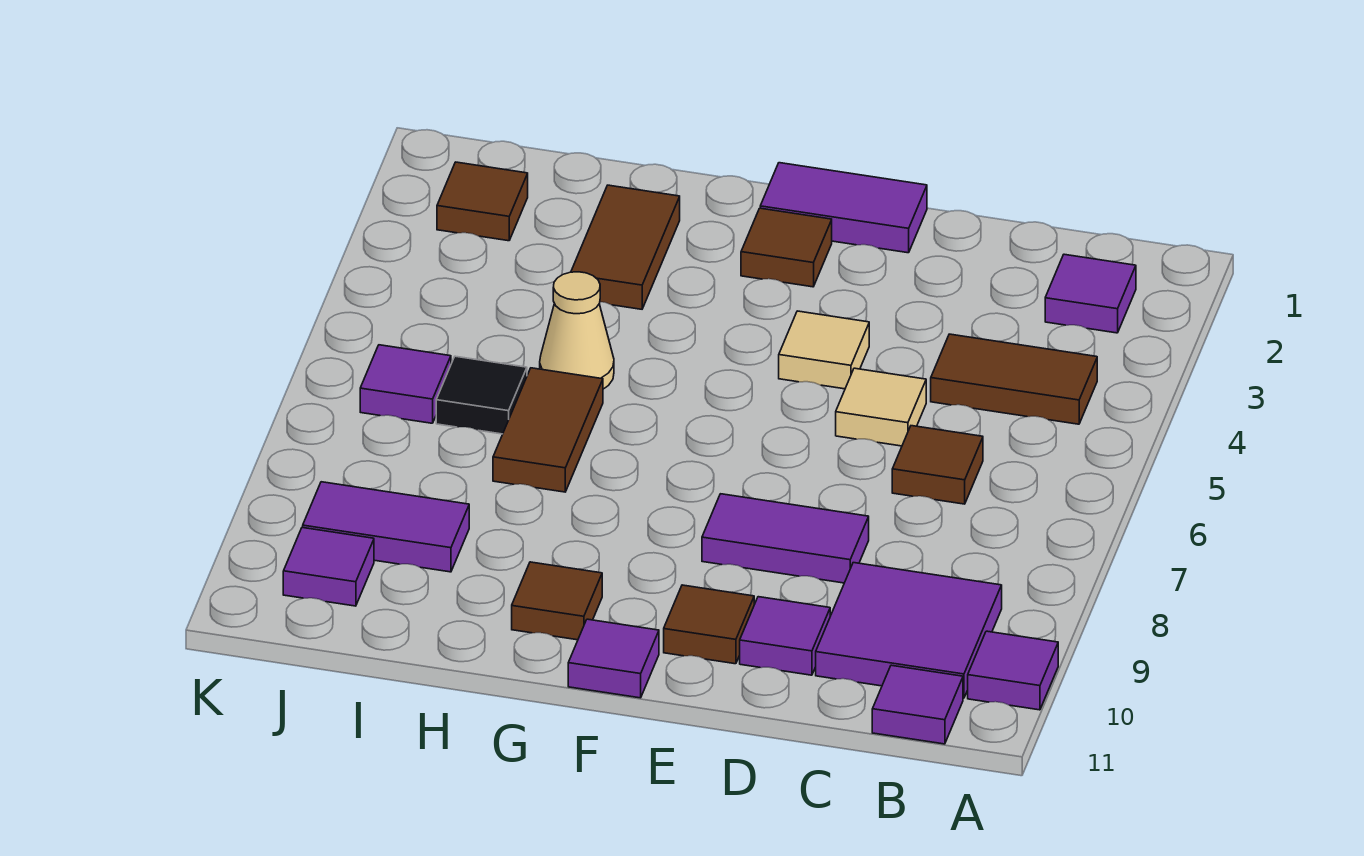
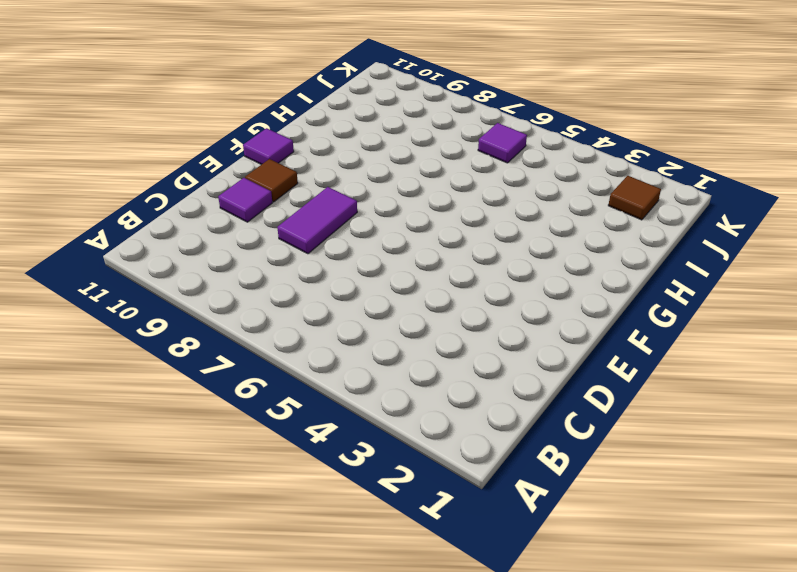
none -> purple tile A10 level 1
none -> purple tile B2 level 1
none -> brown tile B4:C4 level 1

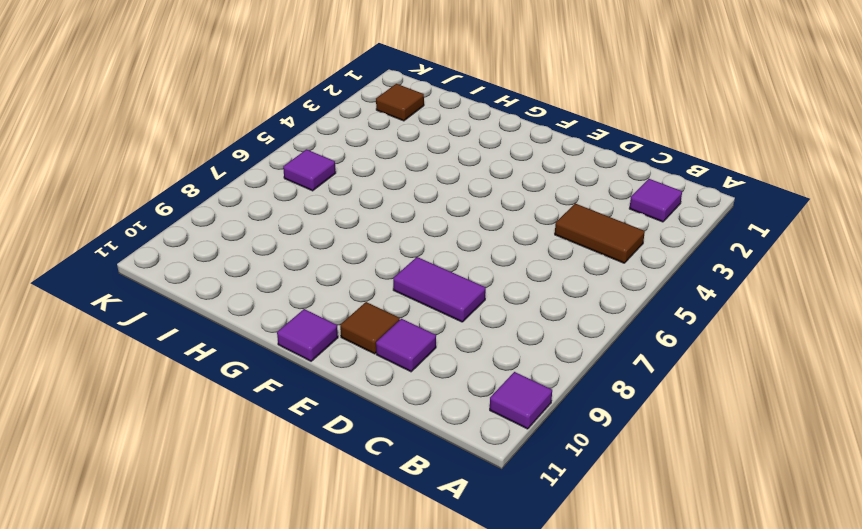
none -> purple tile B9:C10 level 1
none -> purple tile B11 level 1
none -> brown tile C6 level 1

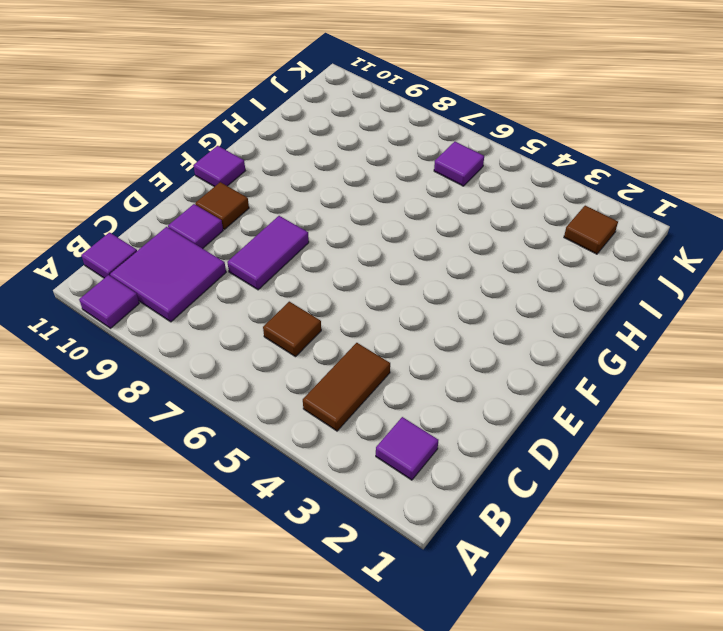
none -> tan tile D5 level 1
none -> purple tile E1:F1 level 1
none -> tan tile E4 level 1

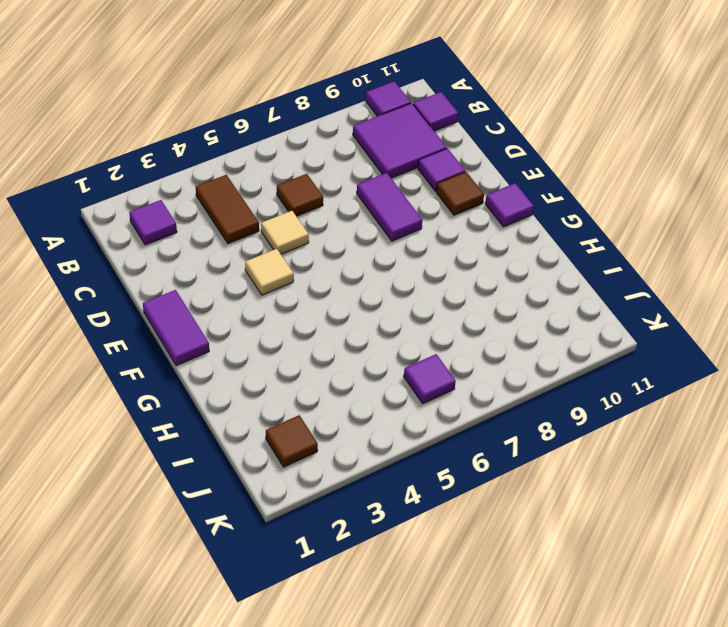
none -> brown tile F2 level 1
none -> brown tile G10 level 1
none -> brown tile H2:H3 level 1

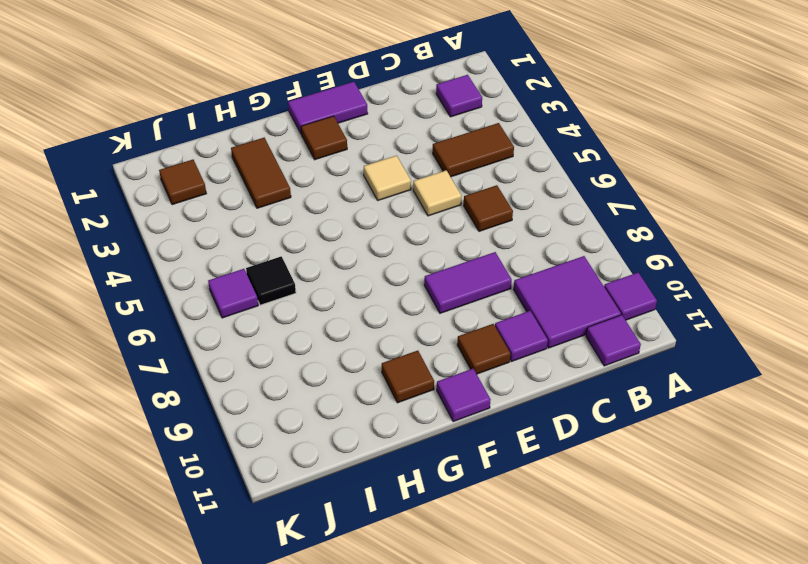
none -> tan cone H5 level 1
none -> brown tile H6:H7 level 1
none -> purple tile I9:J9 level 1

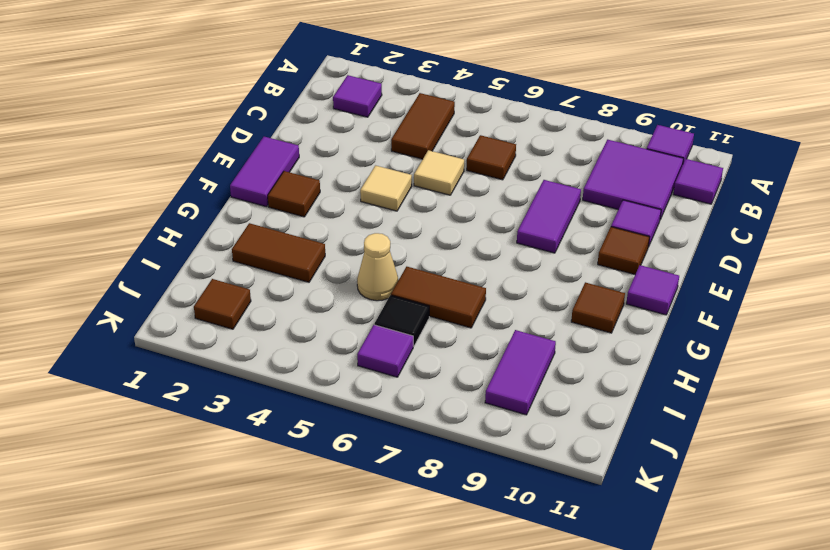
none -> purple tile J10 level 1

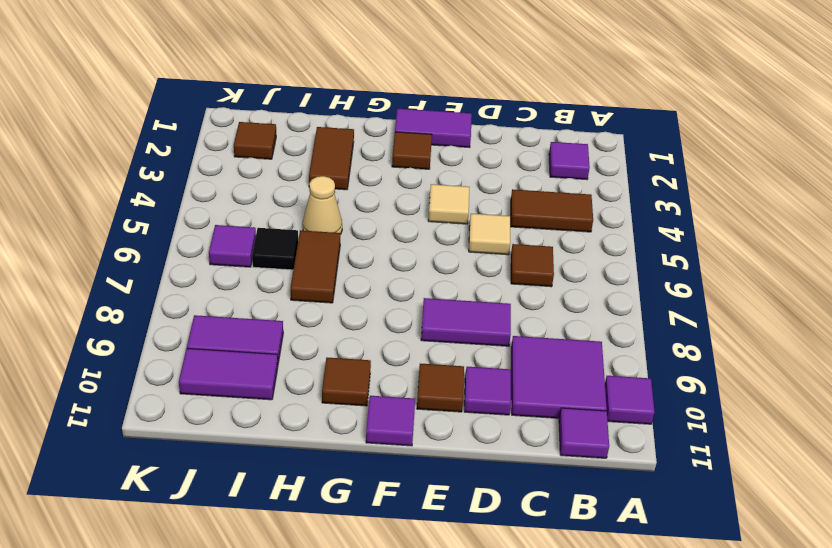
purple tile I10:J10 level 1 -> purple tile J10 level 1

